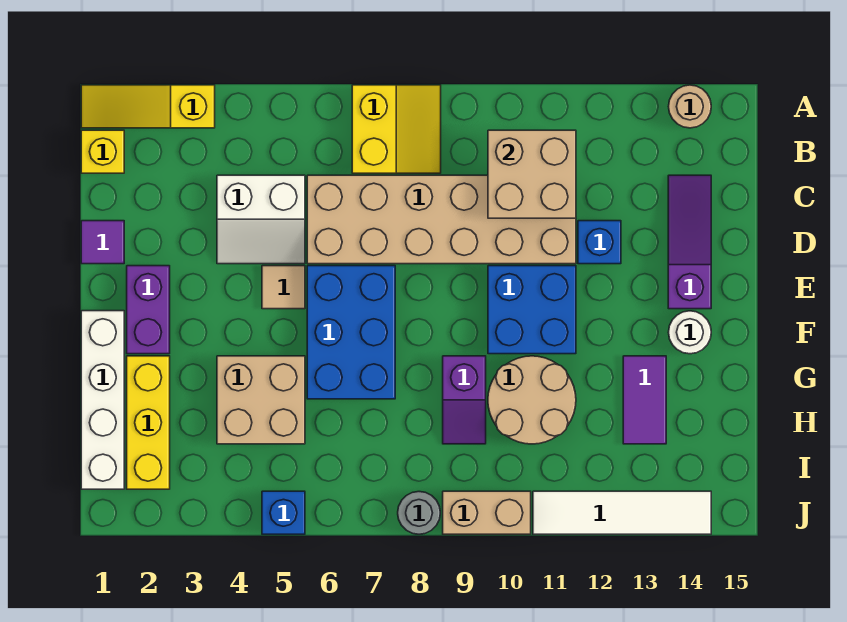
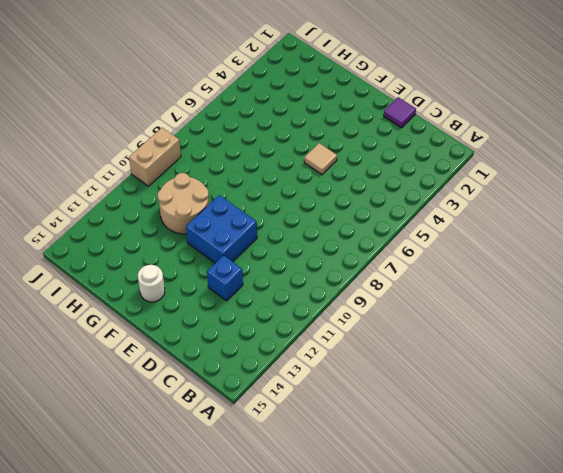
none -> yellow slope A1:A3 level 1 top 3
none -> yellow slope A7:B8 level 1 top 7
none -> tan round brick A14 level 1

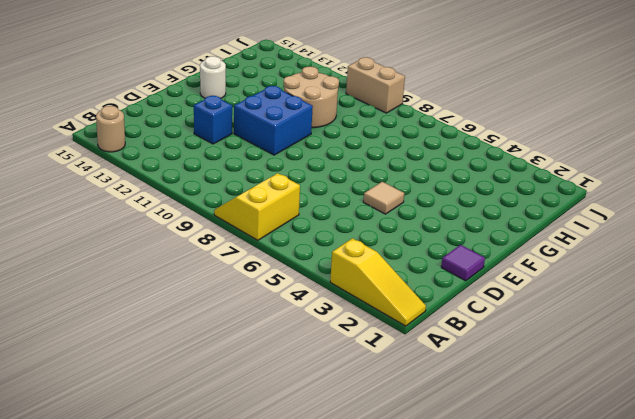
none -> yellow brick B1 level 1
none -> white slope C4:D5 level 1 top C
none -> tan brick C6:D11 level 1

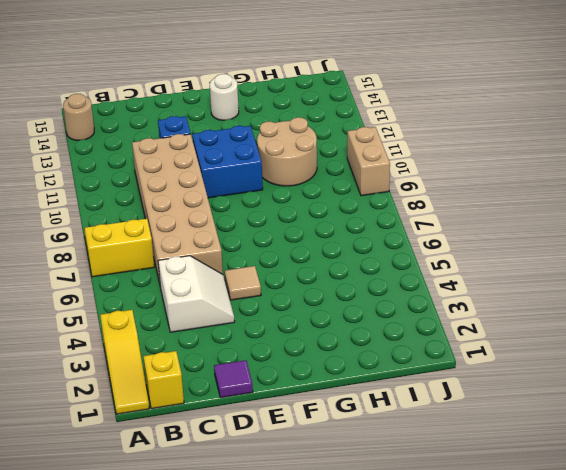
none -> purple slope C14:E14 level 1 top E
none -> purple brick E2:F2 level 1
none -> blue brick E6:G7 level 1

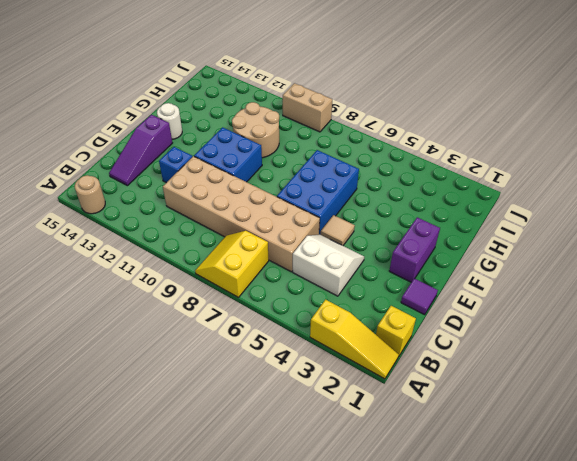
none -> white brick F1:I1 level 1
none -> yellow brick G2:I2 level 1
none -> tan brick G4:H5 level 1

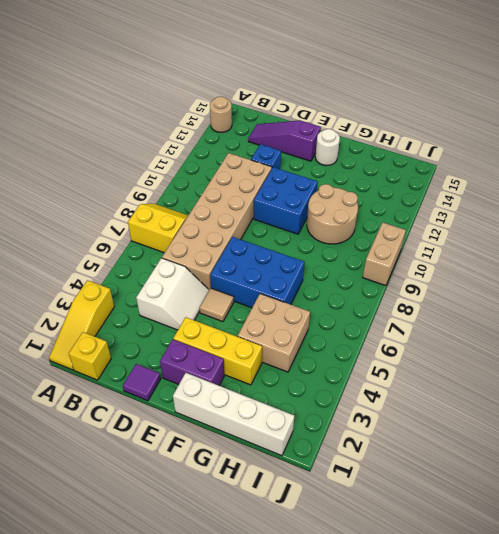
yellow brick E3:G3 level 1 -> yellow brick G2:I2 level 1
none -> purple slope G9:H9 level 1 top G
none -> purple tile G13:H13 level 1
none -> blue brick J5 level 1

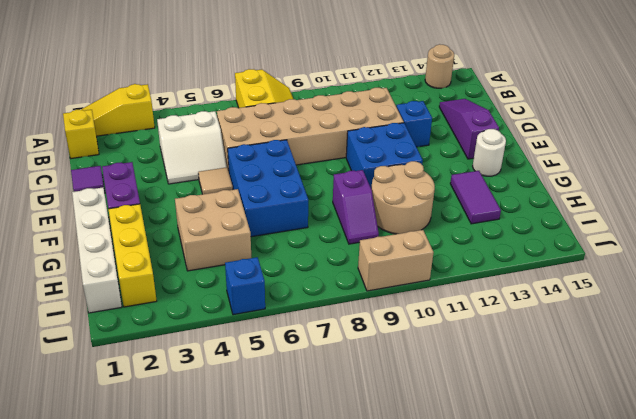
none -> grey round brick J8 level 1
none -> white tile J11:J14 level 1
none -> tan brick B10:C11 level 2

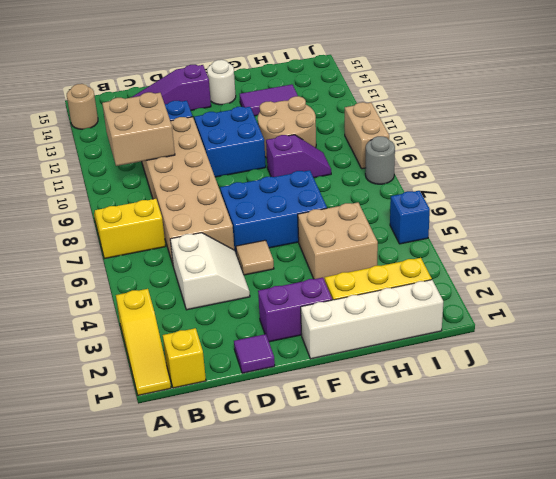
none -> white tile J11:J14 level 1

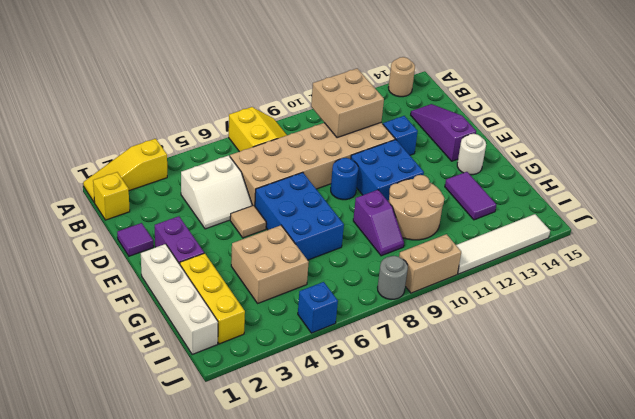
blue round brick E9 level 1 -> none

